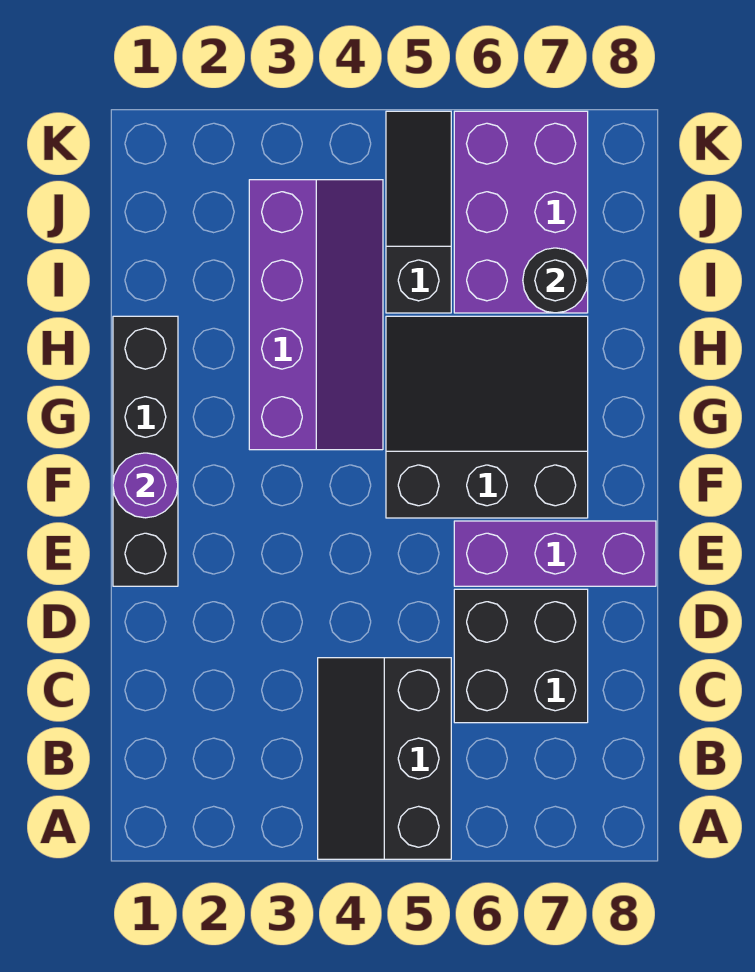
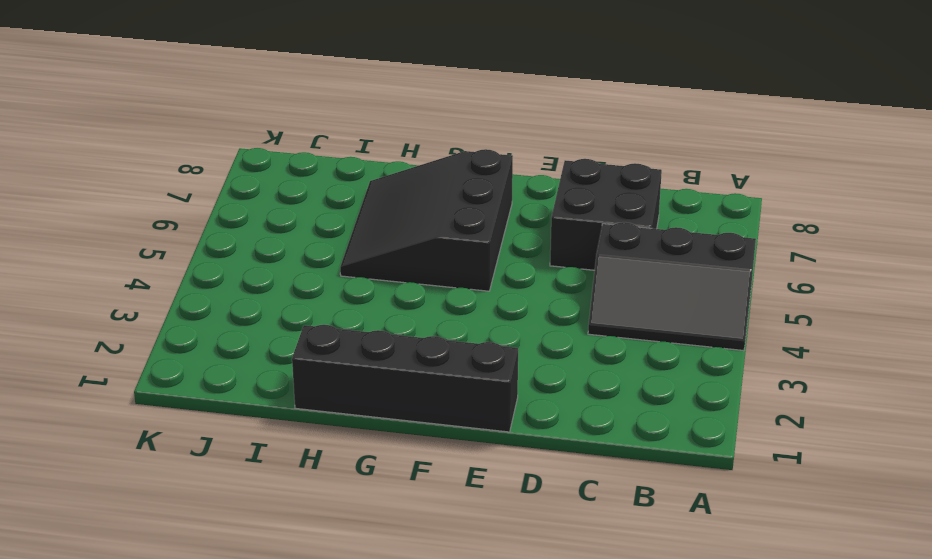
none -> purple brick E6:E8 level 1
none -> purple slope G3:J4 level 1 top 3

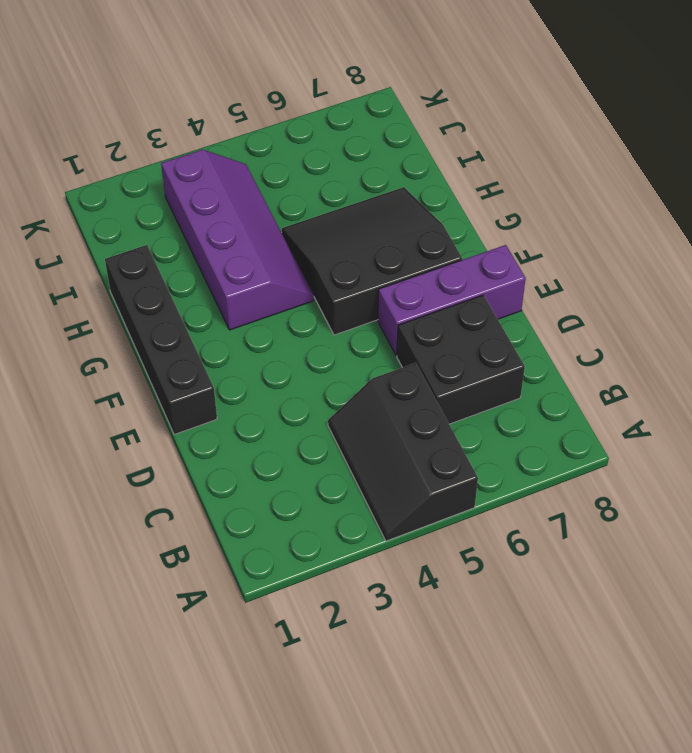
none -> black slope I5:K5 level 1 top I
none -> purple brick I6:K7 level 1

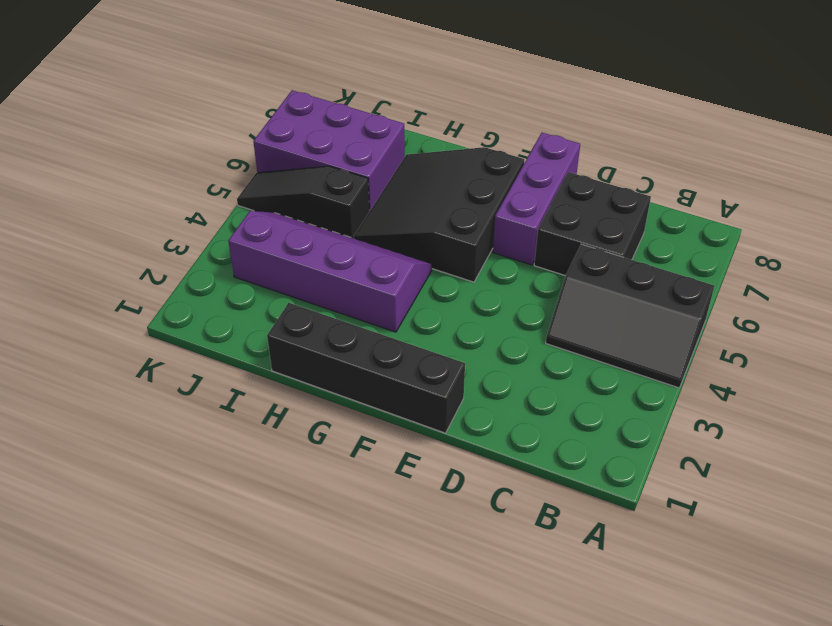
none -> purple round brick F1 level 2
none -> black round brick I7 level 2

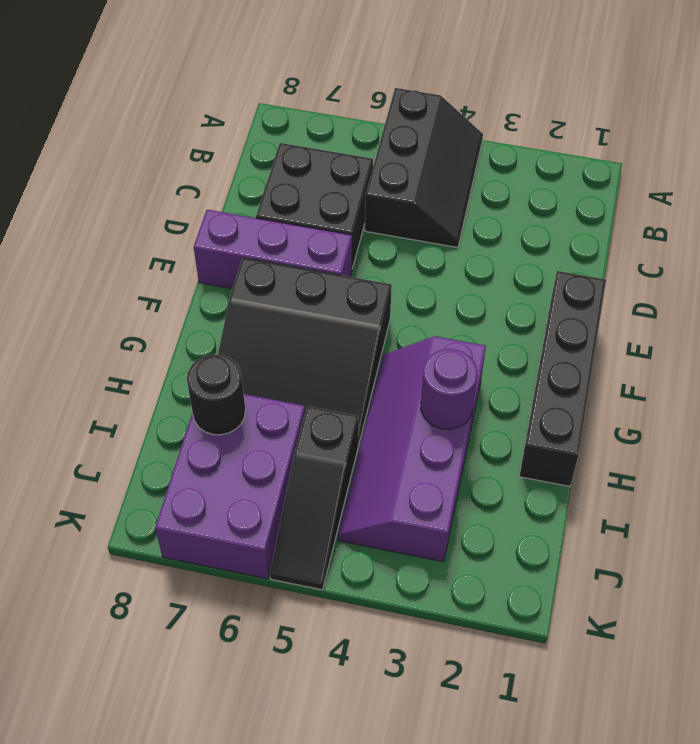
purple round brick H3 level 2 -> purple round brick F1 level 2

